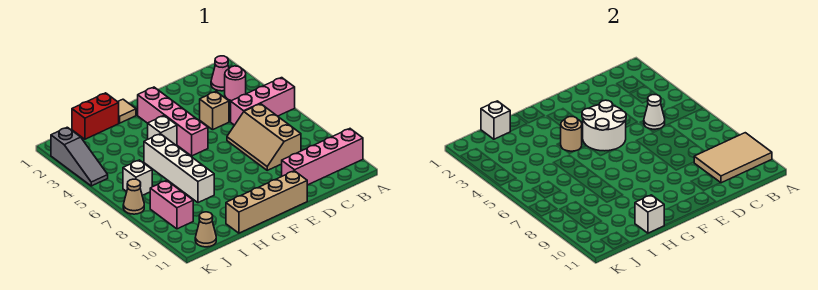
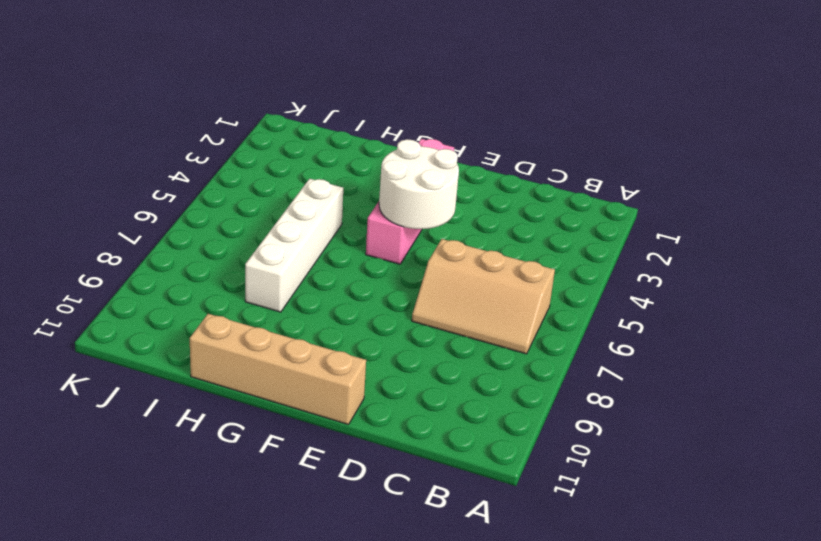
tan slope B6:D7 level 1 top 6 -> tan slope C6:D8 level 1 top C
none -> pink brick A5:C5 level 1
none -> pink brick A10:D10 level 1
none -> pink cone B2 level 1

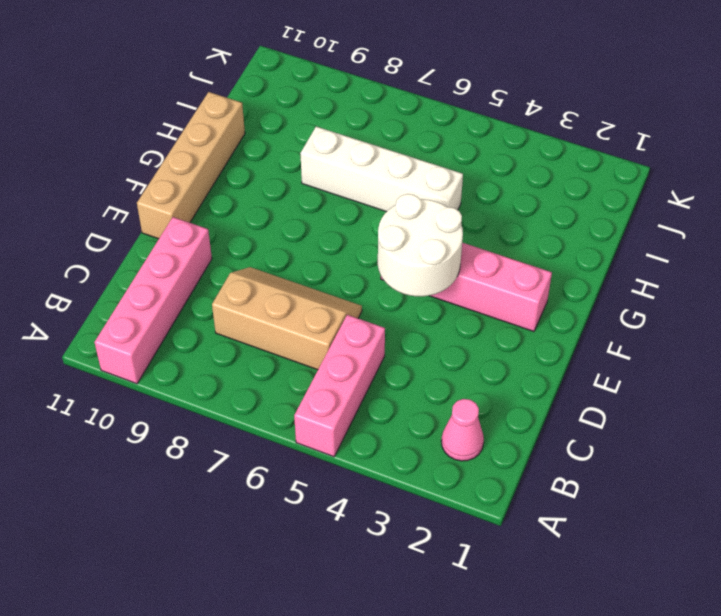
none -> pink round brick B3 level 1
none -> tan brick D4 level 1
none -> tan tile G1 level 1

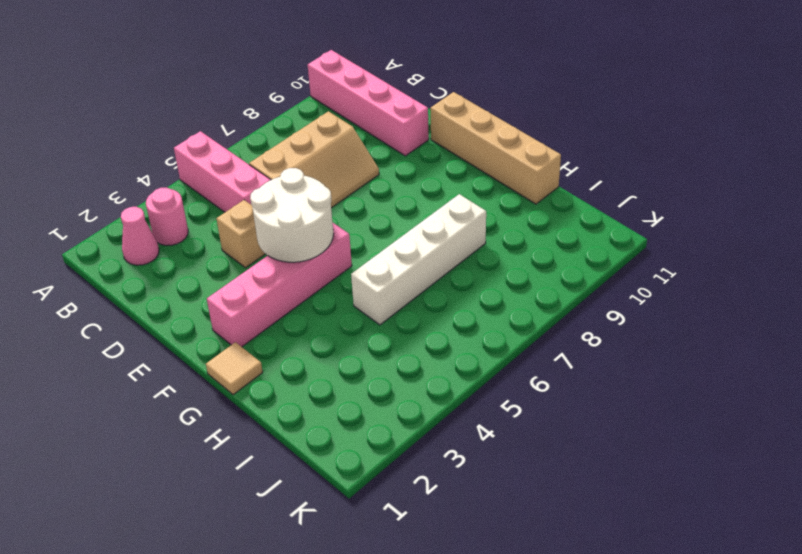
none -> white brick G4 level 1
none -> red brick H1:I1 level 1
none -> white brick J6 level 1

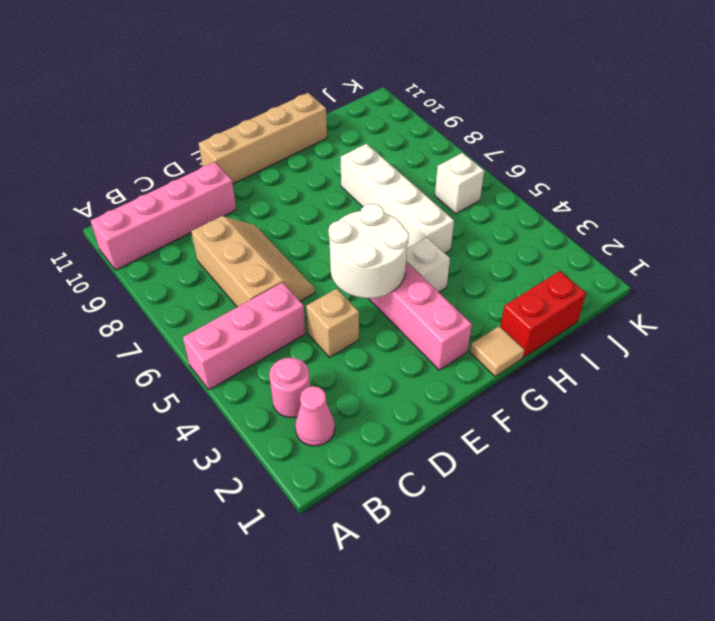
none -> pink brick J8:J9 level 1
none -> tan cone J11 level 1
none -> grey slope K2:K4 level 1 top 2

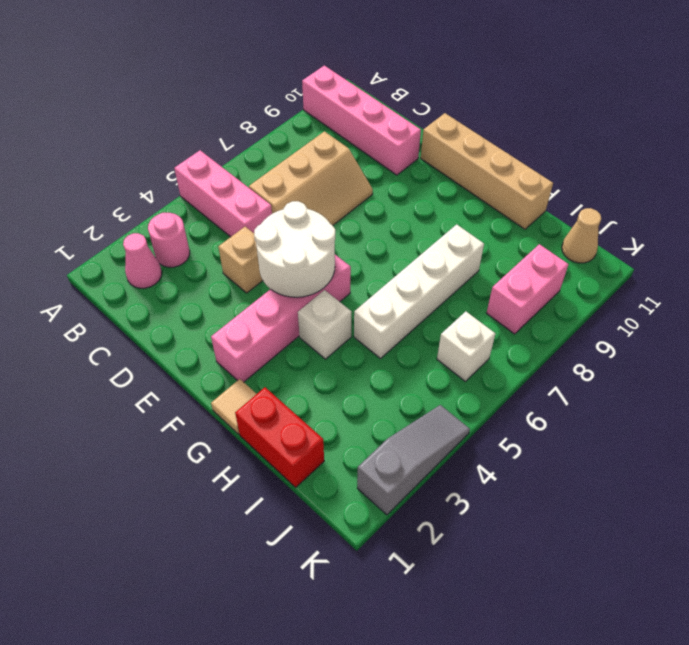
none -> tan cone K7 level 1
none -> tan tile A9:C10 level 2
none -> white cone C5 level 2

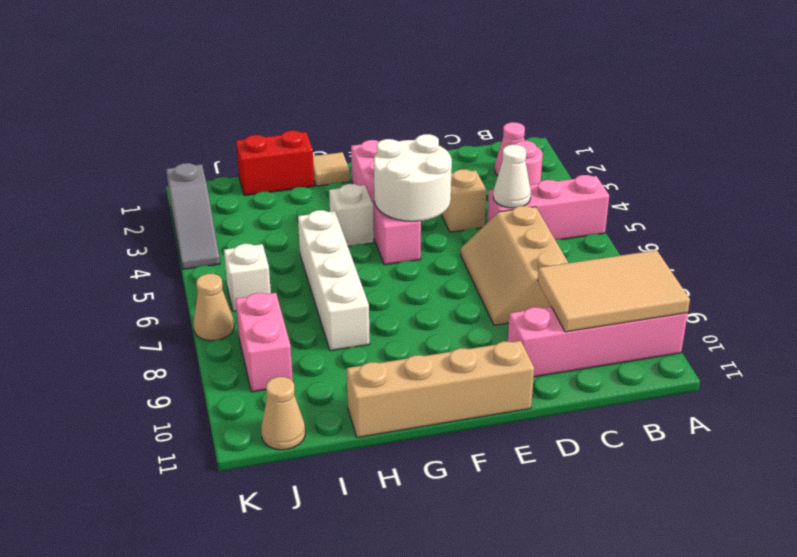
none -> tan round brick G4 level 2
none -> white brick H11 level 2
none -> white brick I1 level 2

